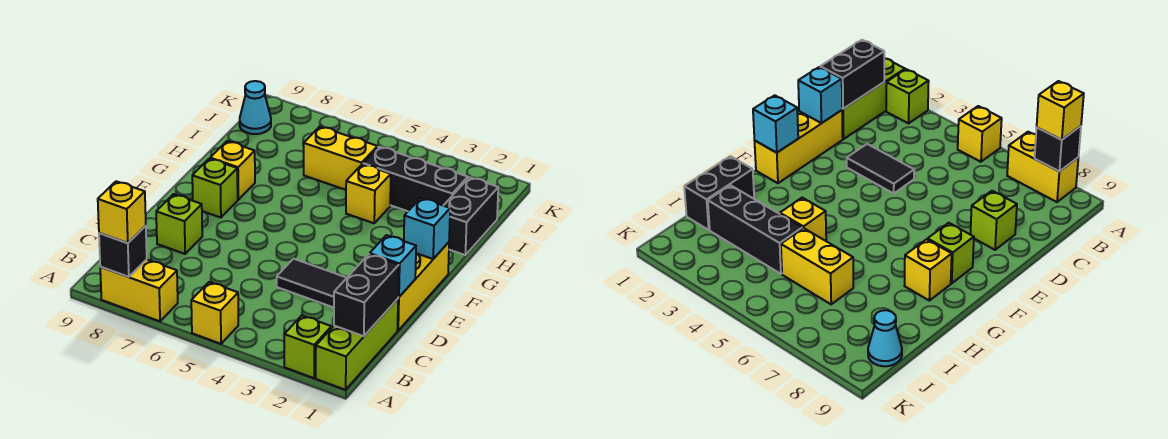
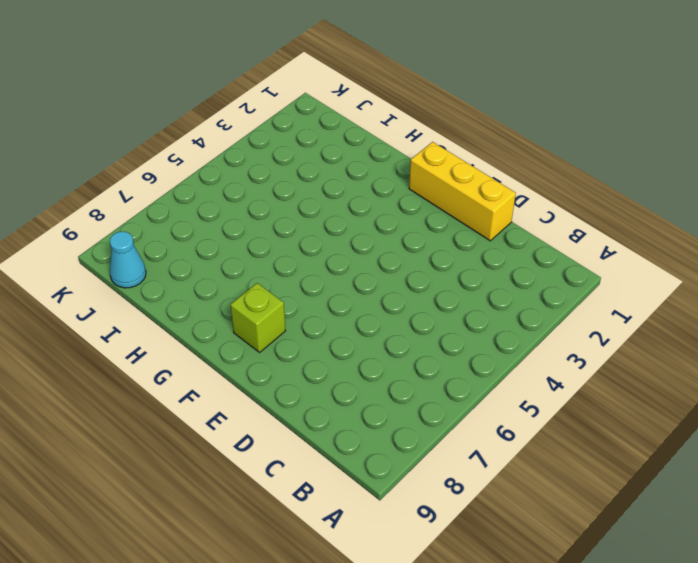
none -> lime brick A1:C1 level 1
none -> lime brick A2 level 1
none -> yellow brick A5 level 1

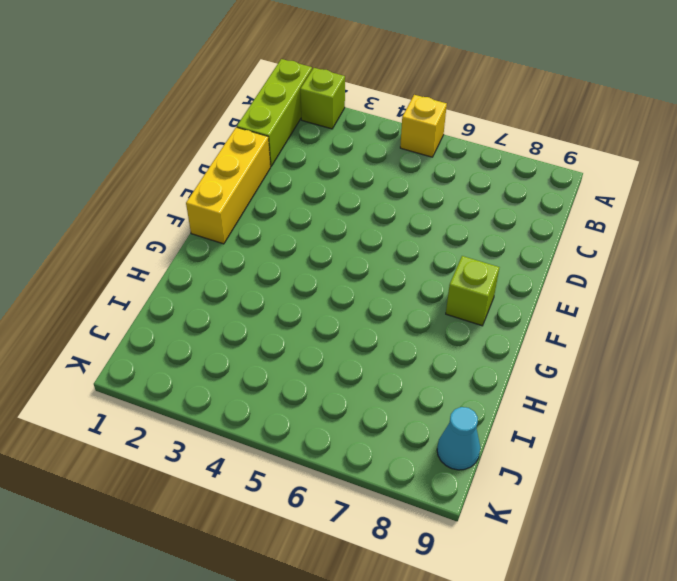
none -> yellow brick A7:A8 level 1
none -> black tile D3:D4 level 1
none -> lime brick D8 level 1

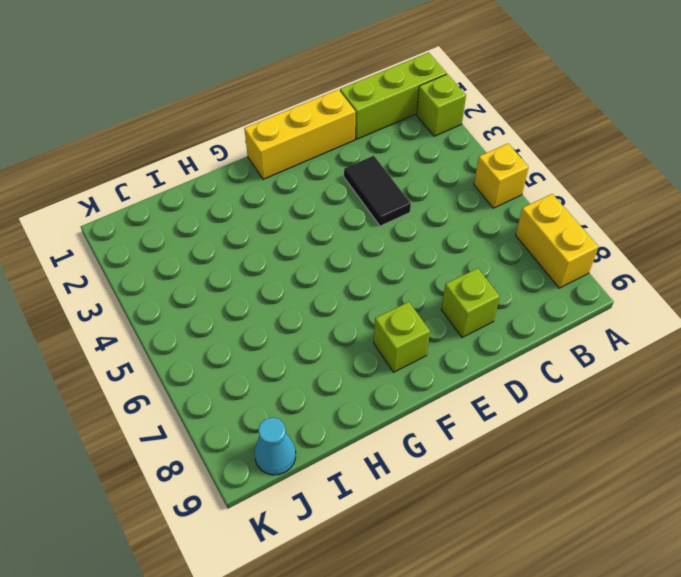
none -> yellow brick G8 level 1
none -> black brick H1:I1 level 1
none -> yellow brick H4 level 1

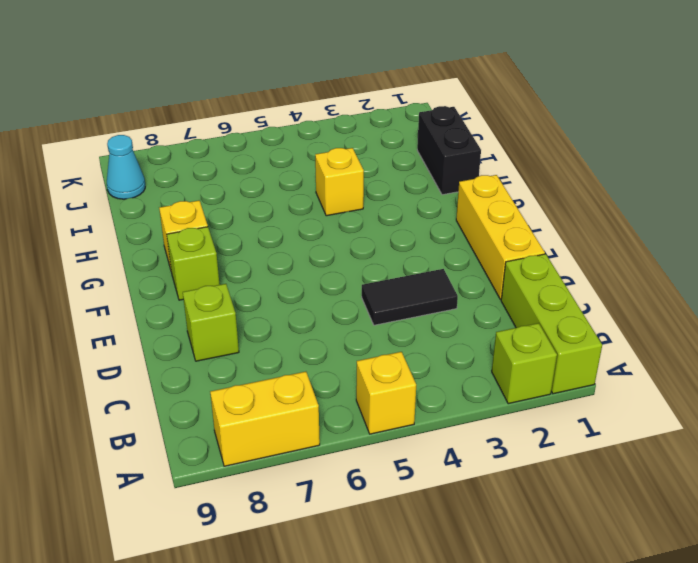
none -> black brick I2:I4 level 1
none -> yellow brick I5:I6 level 1
none -> black brick A8 level 2

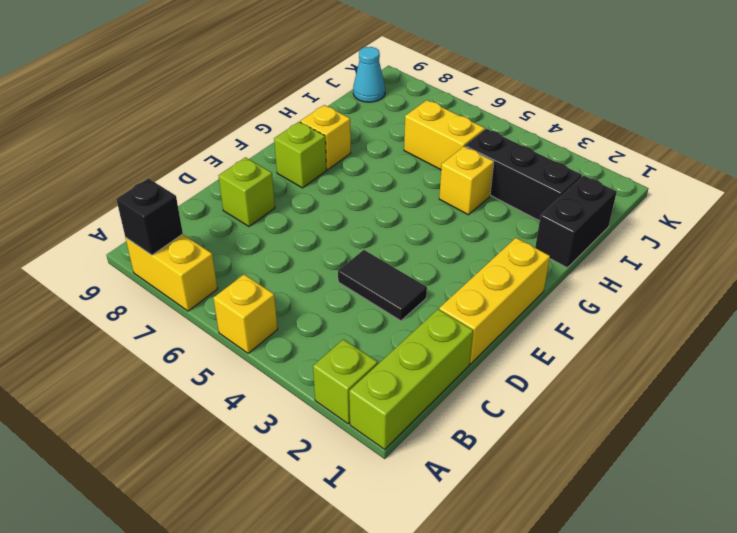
none -> black brick B1:C1 level 2
none -> cyan brick D1 level 2
none -> cyan brick F1 level 2

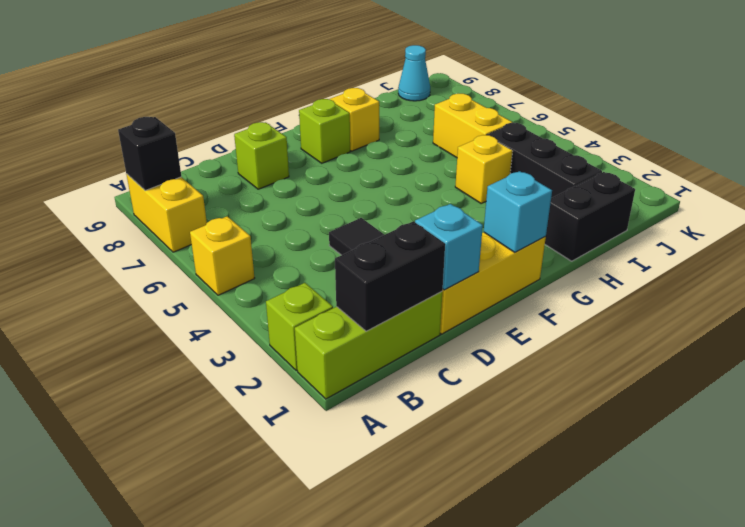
none -> yellow brick A8 level 3

